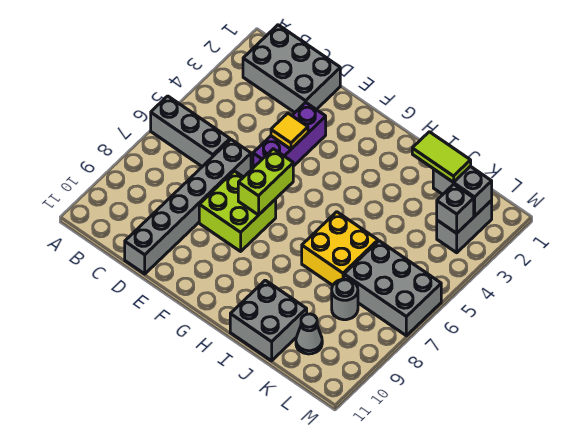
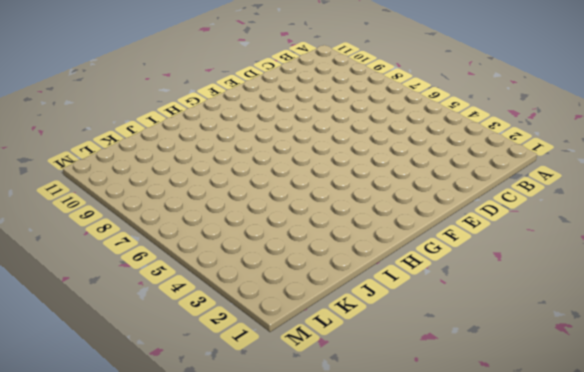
none -> grey brick A6:C6 level 1
none -> grey brick B1:D2 level 1
none -> grey brick D6:D11 level 1

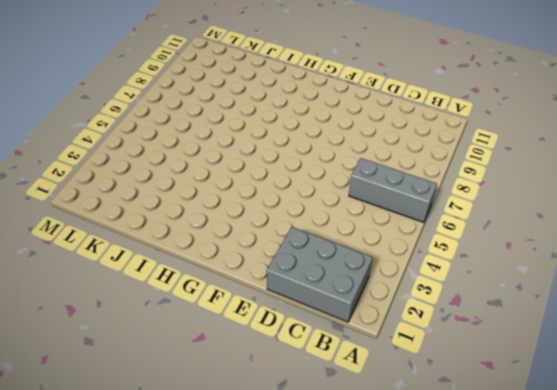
none -> grey brick D6:D11 level 1
none -> purple brick E3:E5 level 1
none -> lime brick E7:F8 level 1

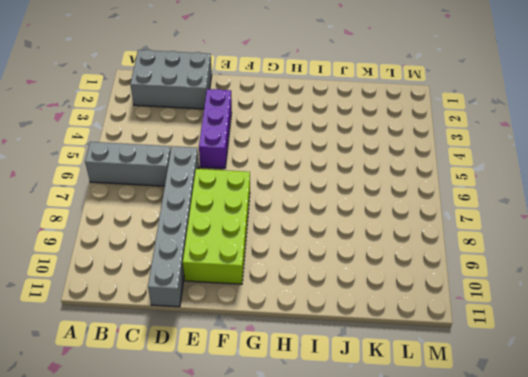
lime brick E7:F10 level 1 -> lime brick E7:F8 level 1
none -> yellow brick I6:J7 level 1
none -> grey brick I10:J11 level 1
none -> grey brick K6:M7 level 1

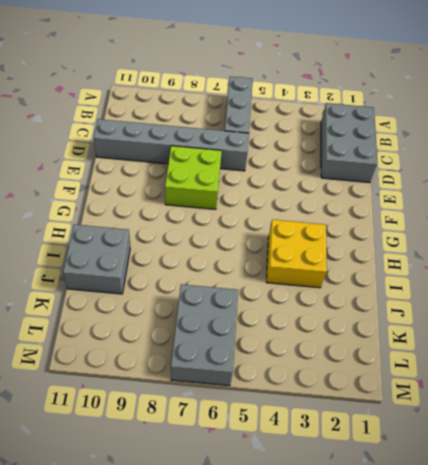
yellow brick H3:I4 level 1 -> yellow brick I6:J7 level 1
none -> purple brick E3:E5 level 1
none -> grey round brick K8 level 1
none -> grey cone K10 level 1

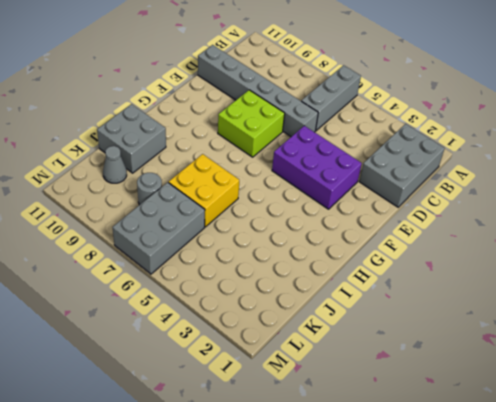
purple brick E3:F5 level 1 -> purple brick E3:E5 level 1
none -> grey brick L2:L3 level 1
none -> yellow tile E4 level 2
none -> lime brick F6:F7 level 2

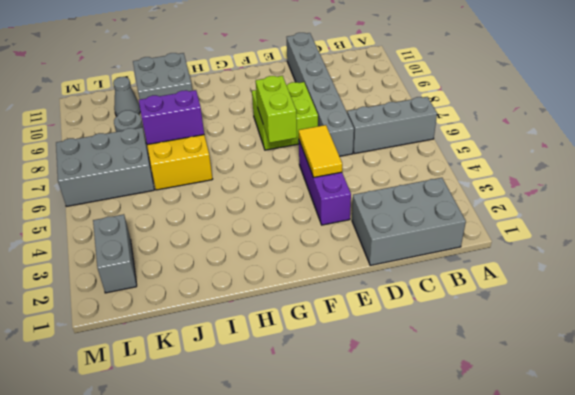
yellow tile E4:E5 level 2 -> yellow tile E4 level 2
purple brick I7:J7 level 2 -> none
none -> grey brick K2:L2 level 2
none -> grey brick L3 level 2
none -> lime tile J2:K2 level 3

